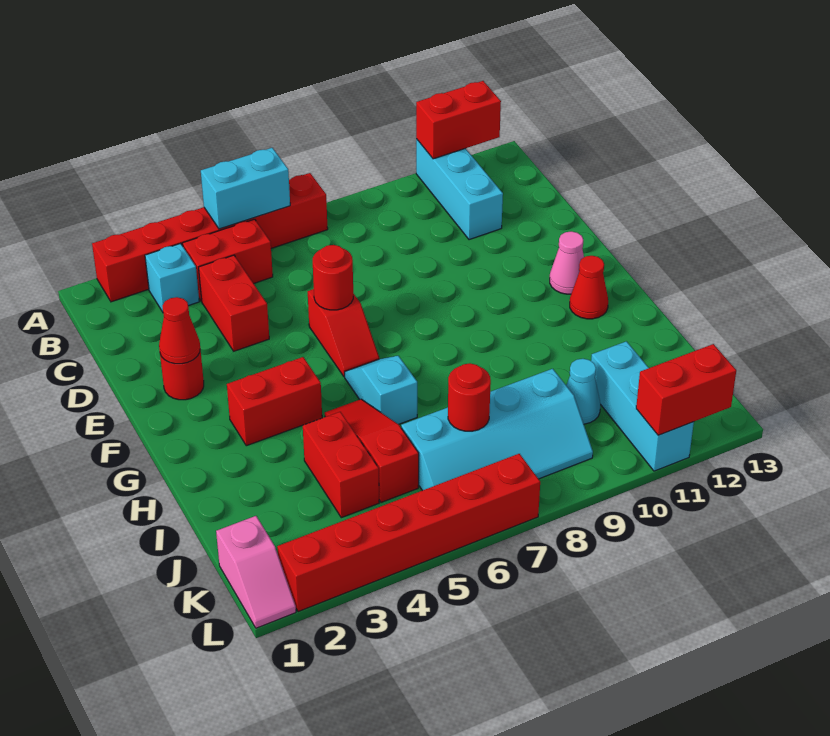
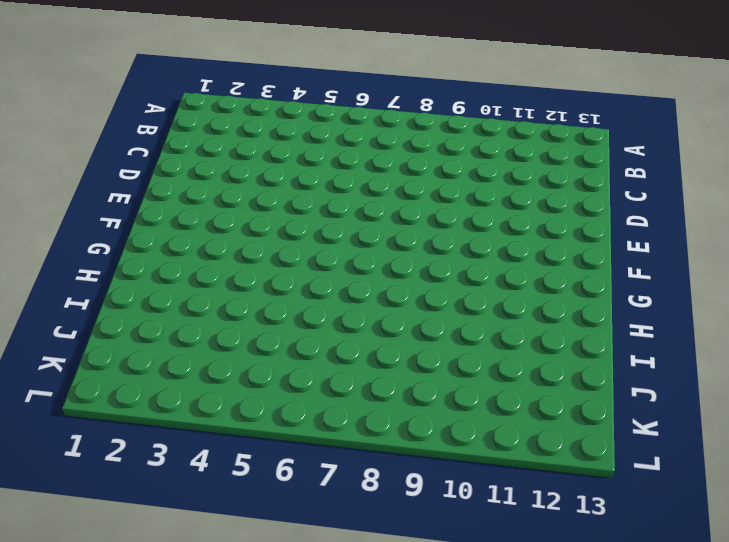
none -> red brick A2:A7 level 1
none -> cyan brick A11:C11 level 1
none -> cyan brick B3 level 1

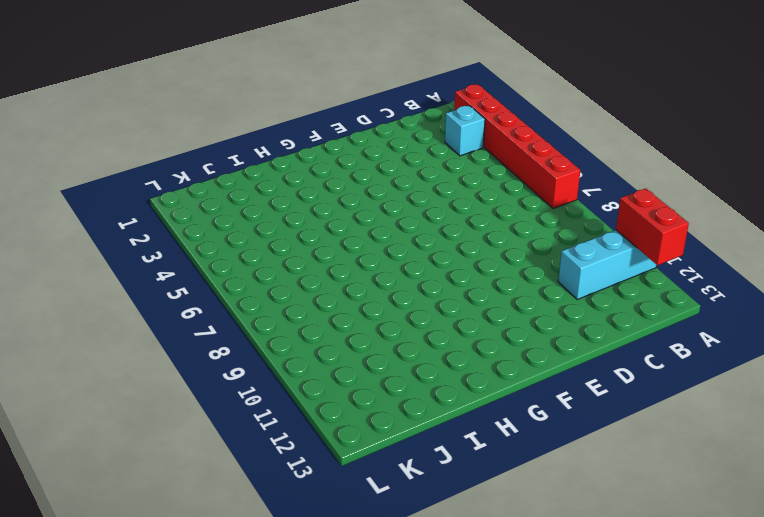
none -> red brick B4:B5 level 1
none -> red brick C4:D4 level 1
none -> red round brick E2 level 1

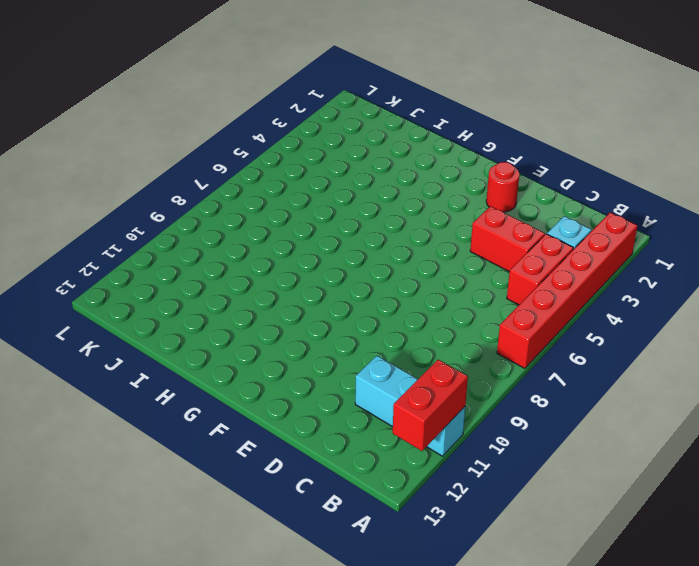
none -> red slope E6:F6 level 1 top E
none -> pink cone F12 level 1
none -> red brick G3:G4 level 1

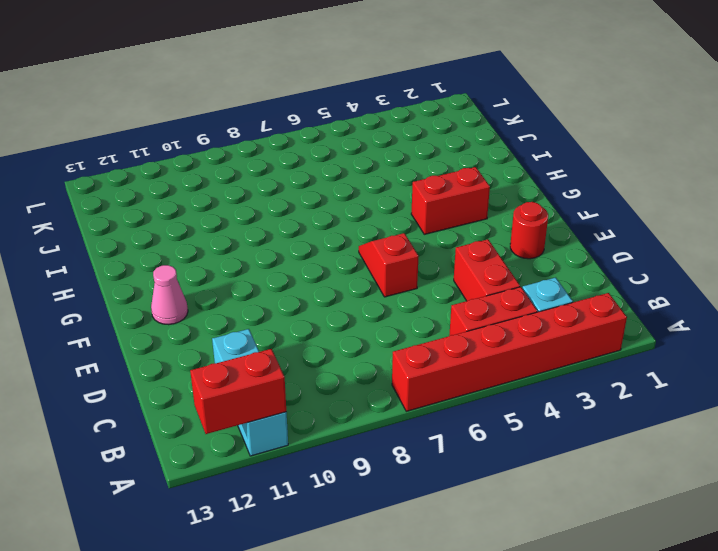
none -> cyan slope G6:H6 level 1 top H
none -> red cone G12 level 1
none -> red slope H5:J5 level 1 top J

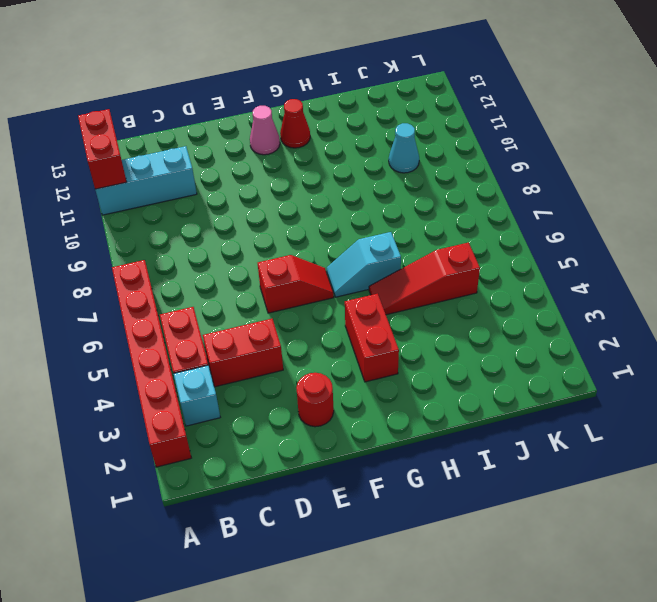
none -> red brick I4:J4 level 1
none -> cyan slope J6:K9 level 1 top J
none -> cyan brick J11:L11 level 1

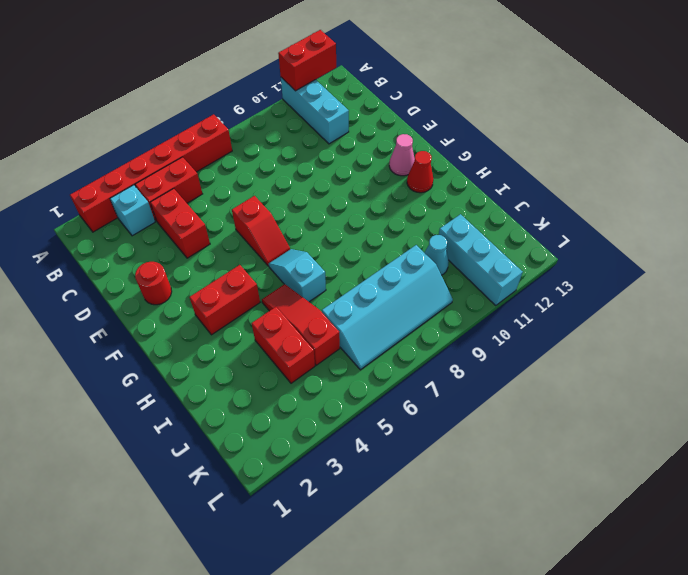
none -> pink slope K1:L1 level 1 top K
none -> red brick L2:L7 level 1
none -> cyan brick A5:A6 level 2

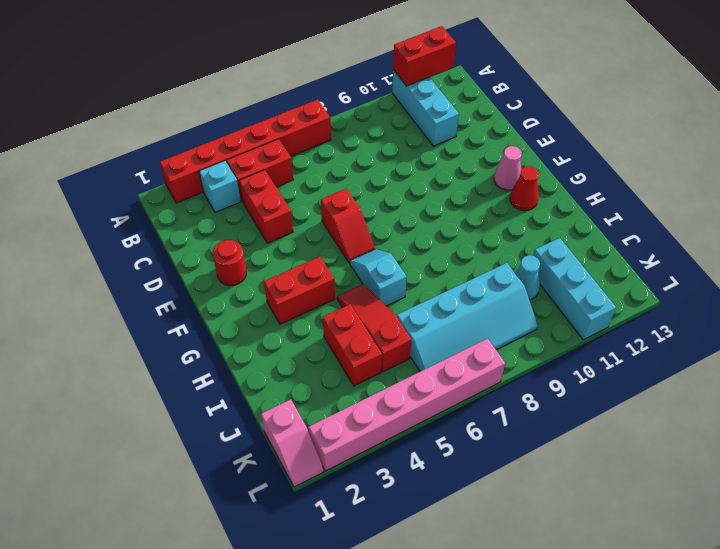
pink brick L2:L7 level 1 -> red brick L2:L7 level 1
none -> cyan brick A5:A6 level 2
none -> red cone E2 level 2
none -> red round brick E6 level 2

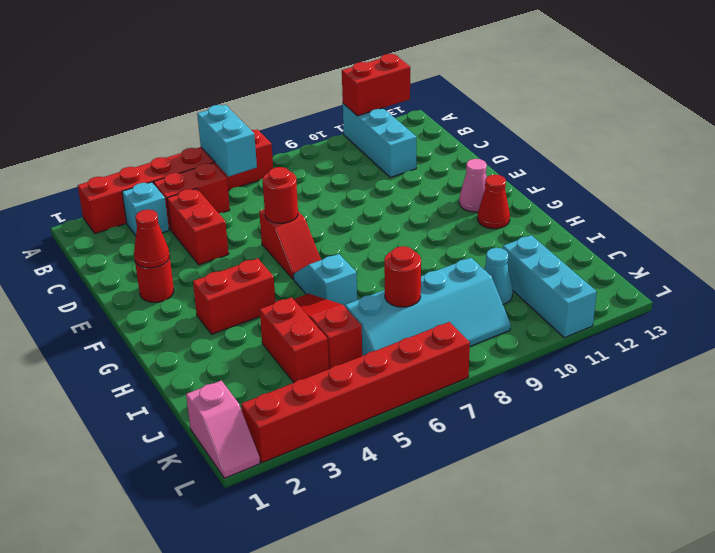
cyan brick A6:B6 level 2 -> cyan brick A5:A6 level 2
none -> red brick L11:L12 level 2

